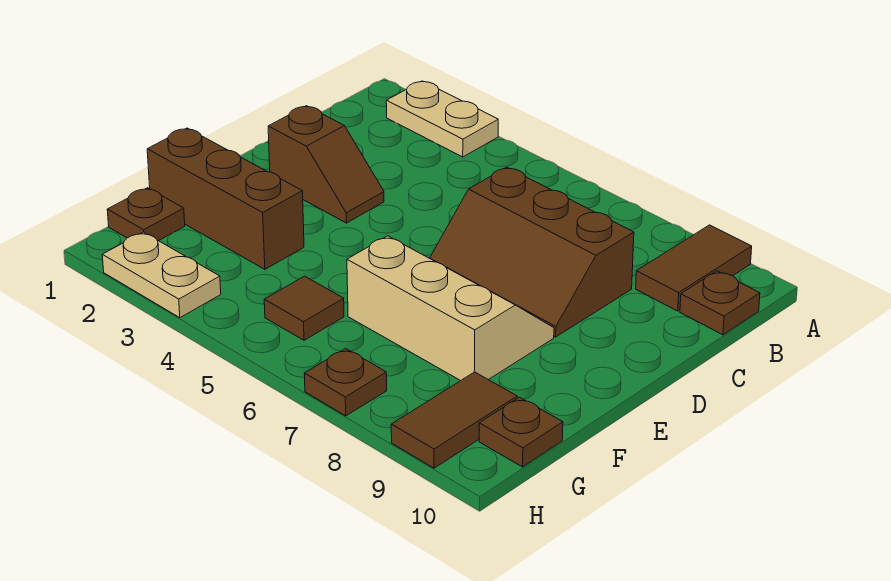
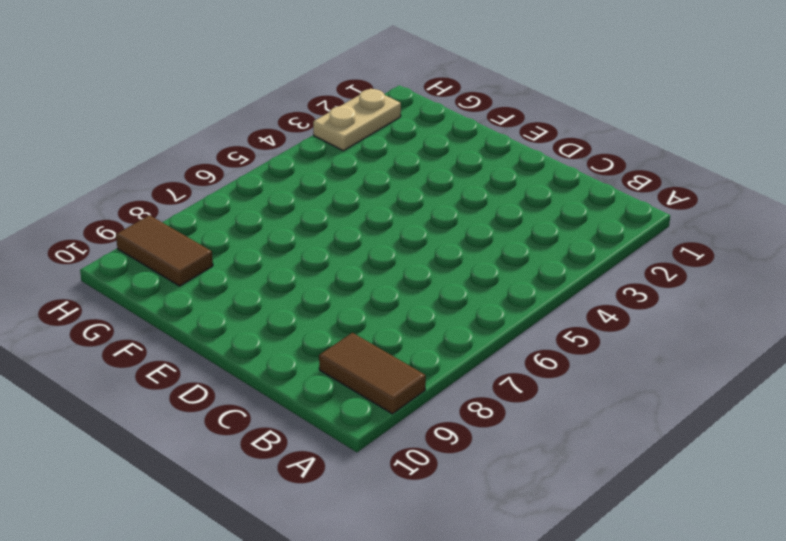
none -> tan plate A2:A3 level 1
none -> brown plate B10 level 1
none -> brown slope C6:D8 level 1 top C

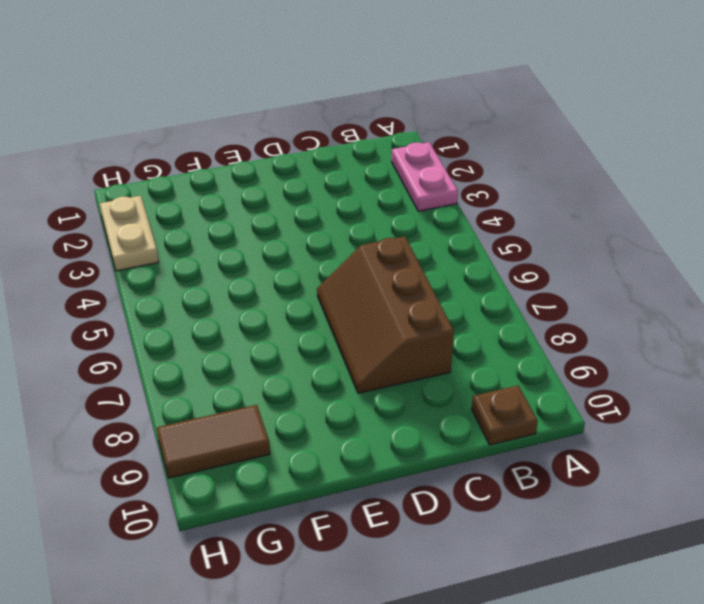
pink plate A2:A3 level 1 -> tan plate A2:A3 level 1
none -> brown tile A9:B9 level 1
none -> brown slope D2:D3 level 1 top 2
none -> tan slope E6:F8 level 1 top F

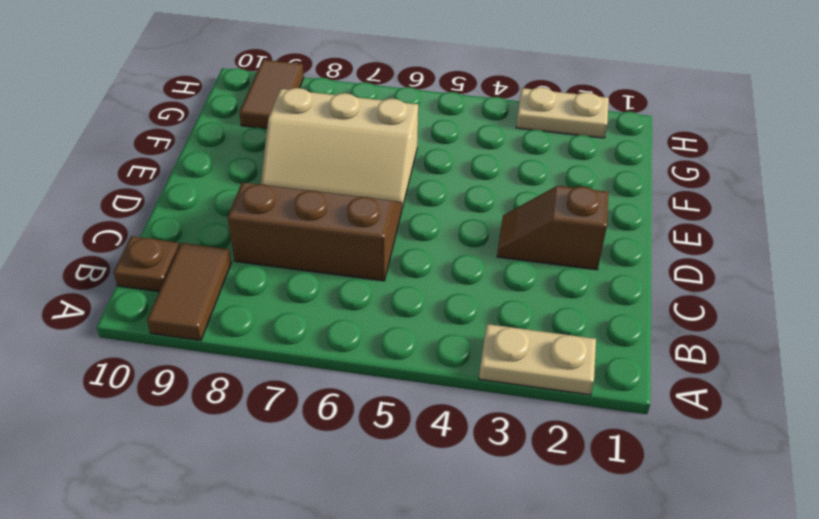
none -> brown brick F1:F3 level 1
none -> brown plate G1 level 1
none -> brown tile G5 level 1

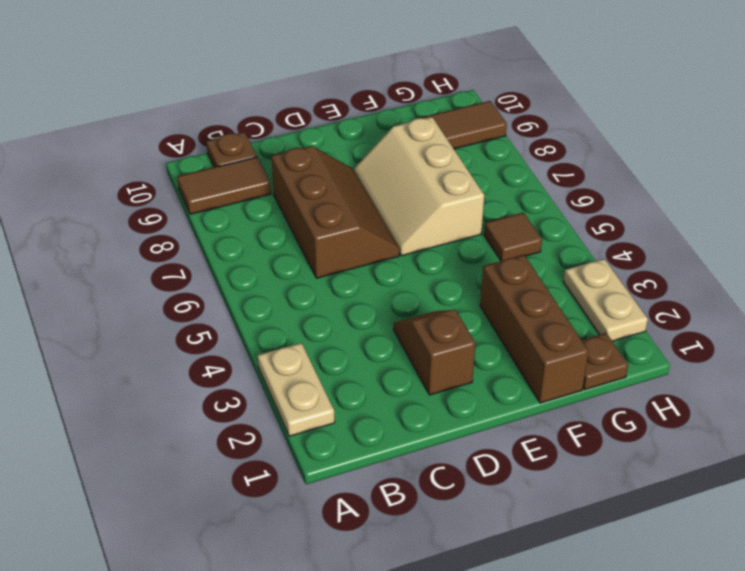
none -> brown plate G10 level 1
none -> brown plate H7 level 1

